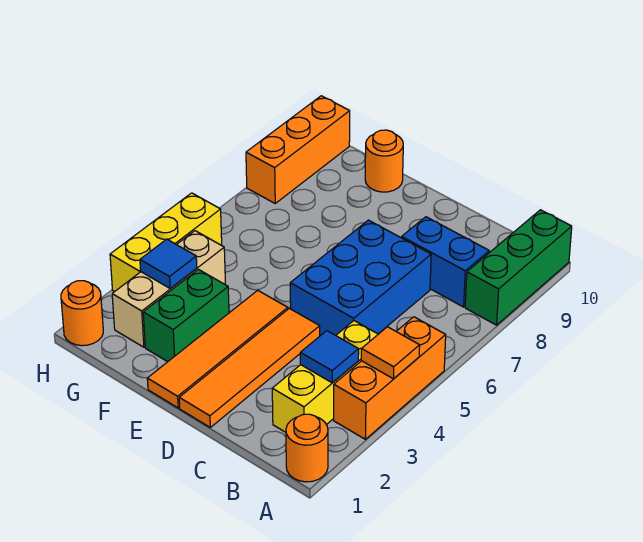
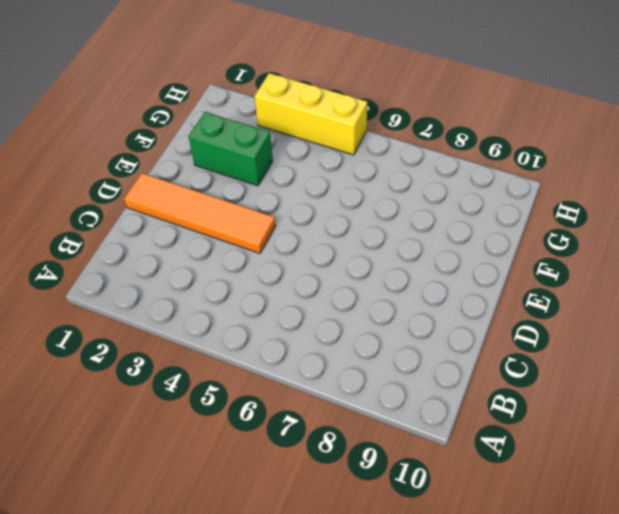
none -> orange round brick A1 level 1
none -> orange brick A3:A5 level 1
none -> green brick A8:A10 level 1

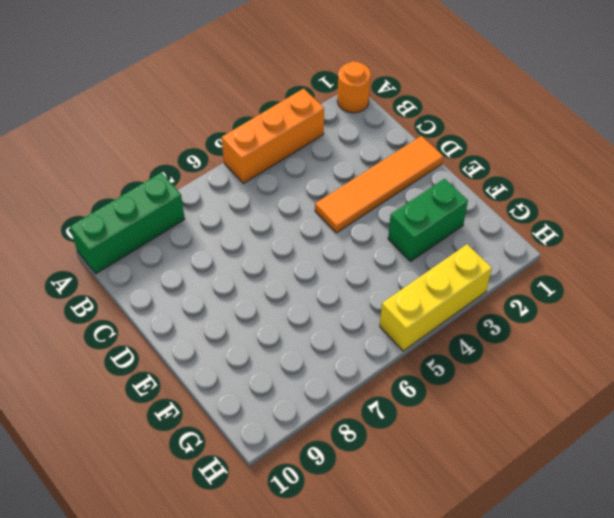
none -> yellow brick B2:B4 level 1
none -> blue brick B8:C8 level 1
none -> blue brick C5:D7 level 1

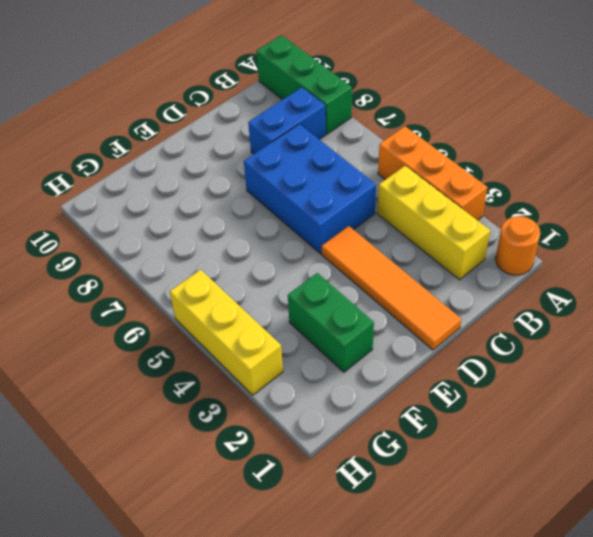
none -> orange tile E1:E4 level 1
none -> orange round brick F10 level 1
none -> tan brick G2:G4 level 1

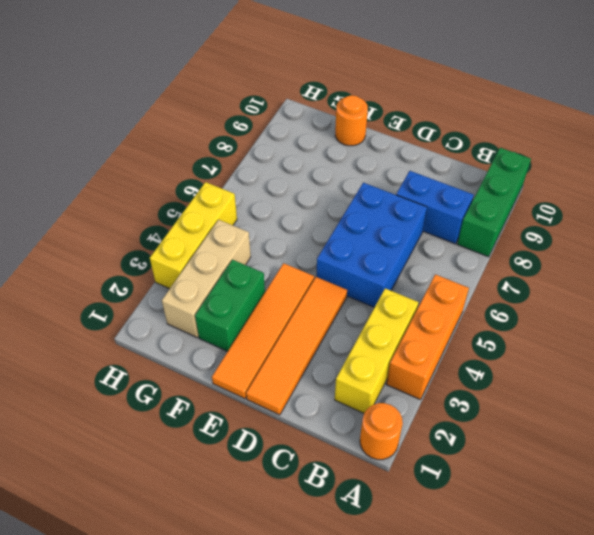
none -> orange round brick H1 level 1
none -> orange brick H8:H10 level 1
none -> orange tile A4 level 2

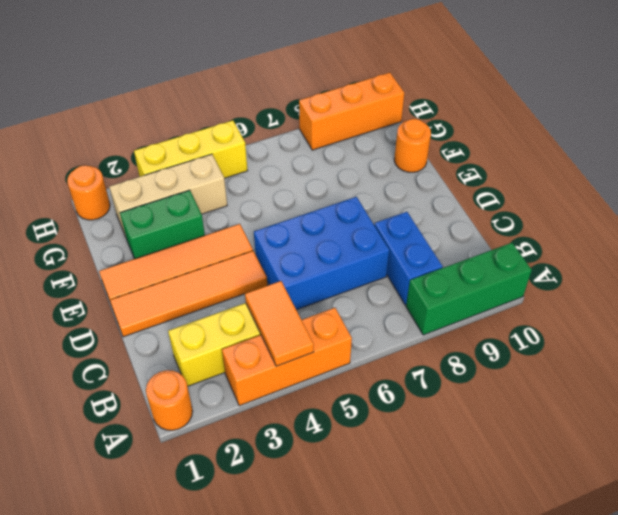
orange tile A4:B4 level 2 -> orange tile A4 level 2
none -> blue tile B3 level 2
none -> blue tile G3 level 2

